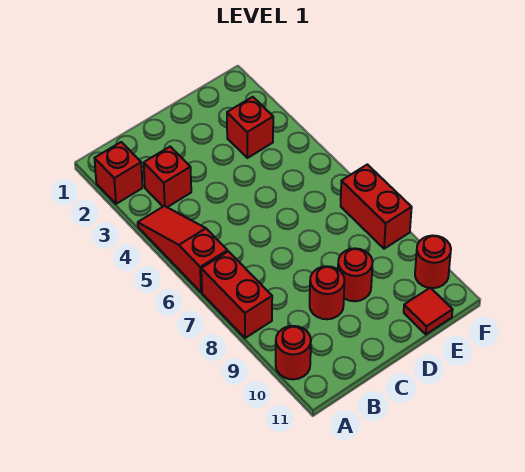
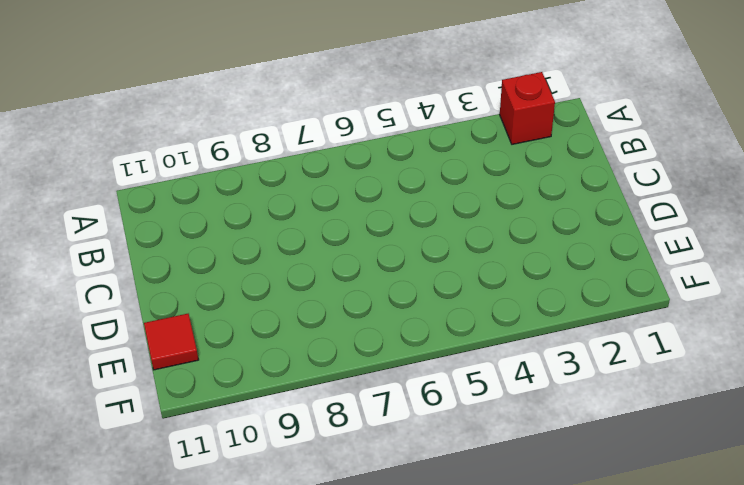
none -> red slope A4:A6 level 1 top 6
none -> red brick A7:A8 level 1

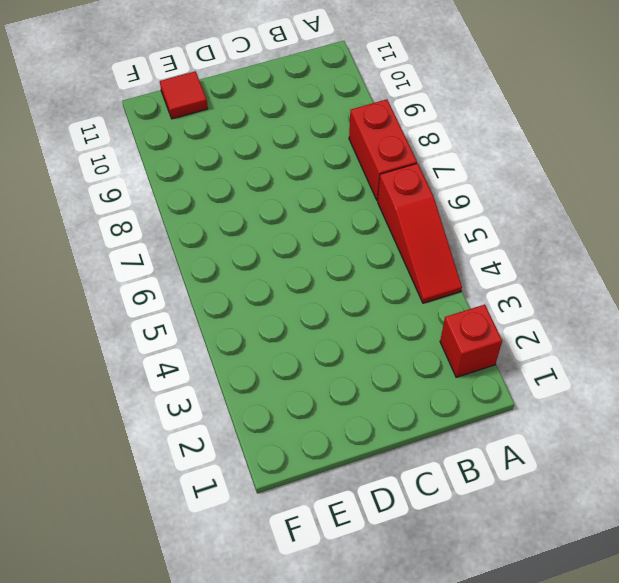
none -> red round brick A10 level 1
none -> red brick B3 level 1

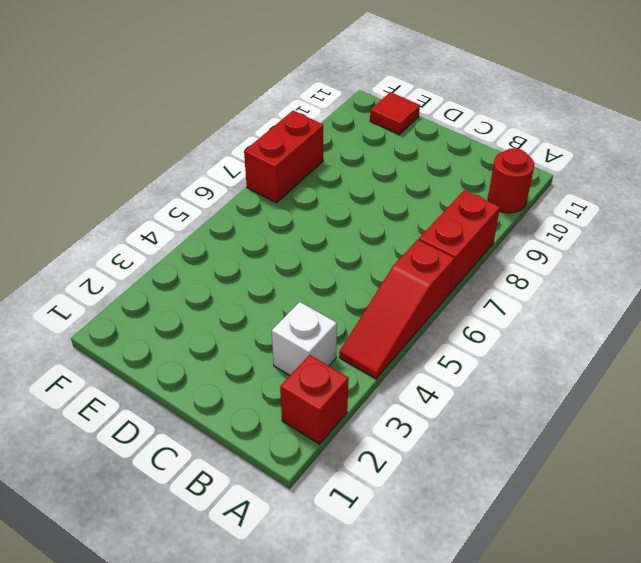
white brick B3 level 1 -> red brick B3 level 1
none -> red round brick C9 level 1
none -> red round brick D9 level 1

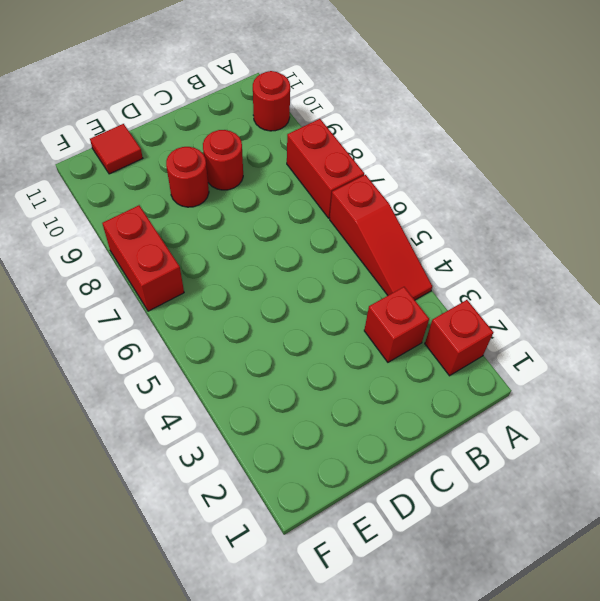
none -> red brick E3 level 1
none -> red round brick F10 level 1

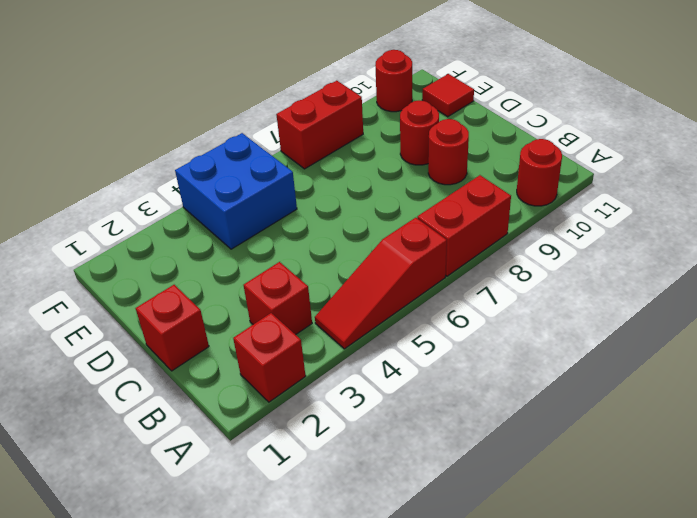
red brick C1 level 1 -> red brick E3 level 1
blue brick E4:F5 level 1 -> none

